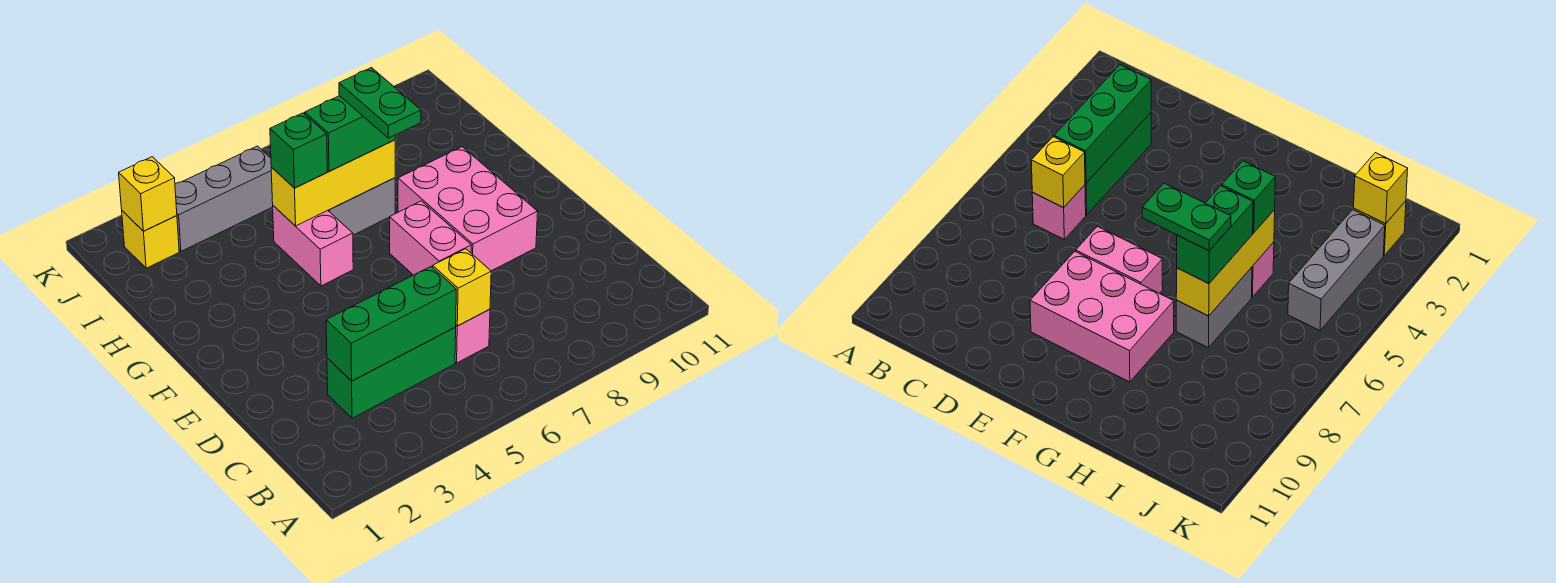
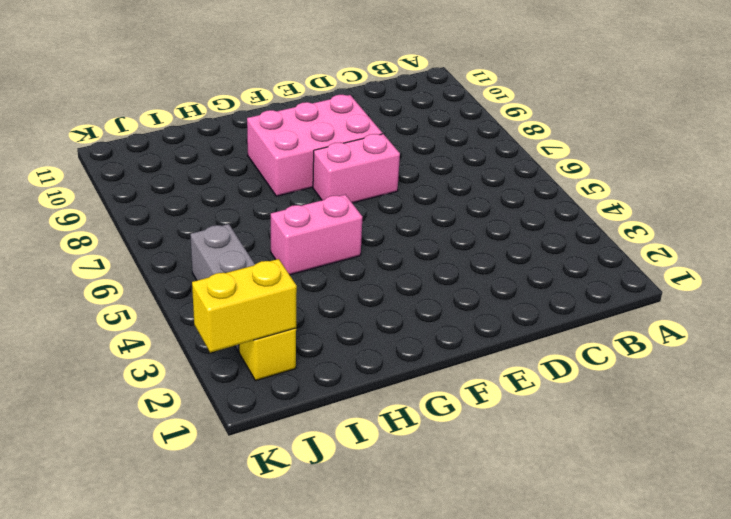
yellow brick J2:K2 level 2 -> yellow brick J2 level 2
none -> green brick C3:C5 level 1
none -> pink brick C6 level 1
none -> grey brick H6:H7 level 1

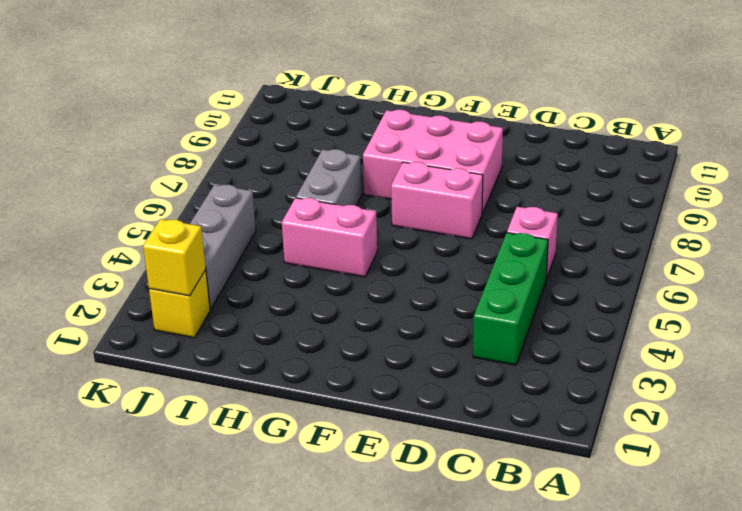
none -> green brick C3:C5 level 2
none -> yellow brick C6 level 2
none -> yellow brick H5:H7 level 2

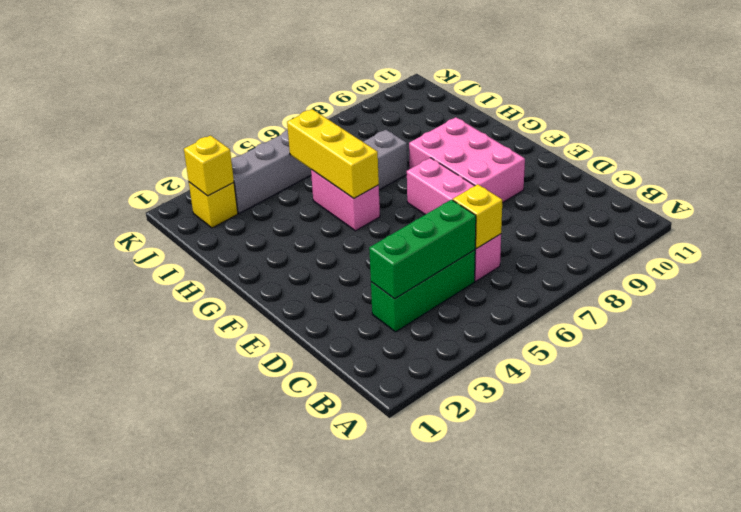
yellow brick G5:I5 level 2 -> yellow brick H5:H7 level 2
none -> green brick H5 level 3
none -> green brick H6:H7 level 3
none -> green plate G7:H7 level 4

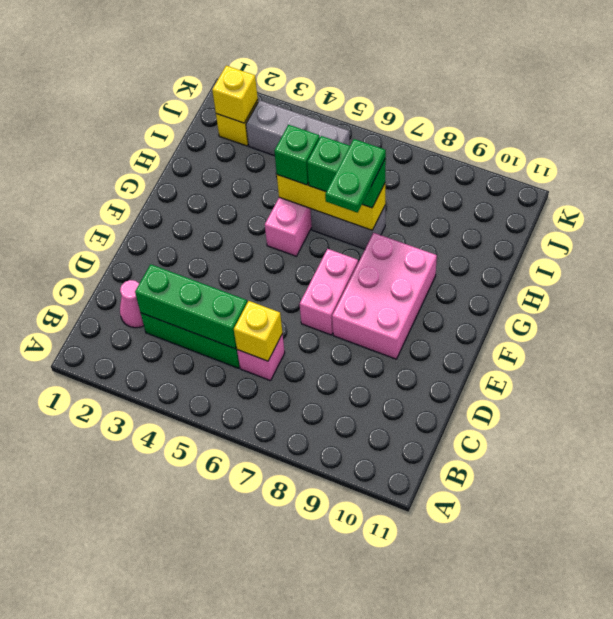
pink cone C2 level 1 -> none

